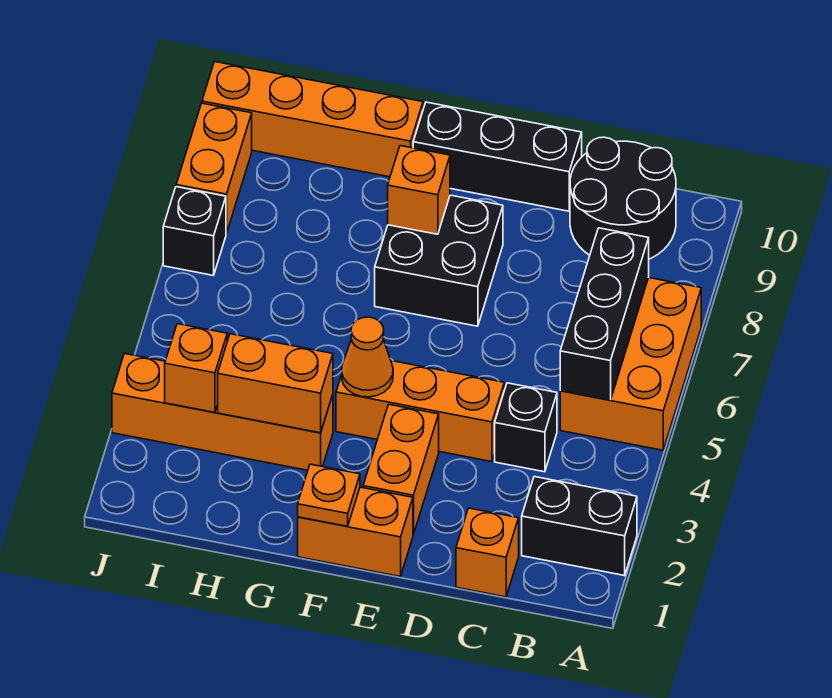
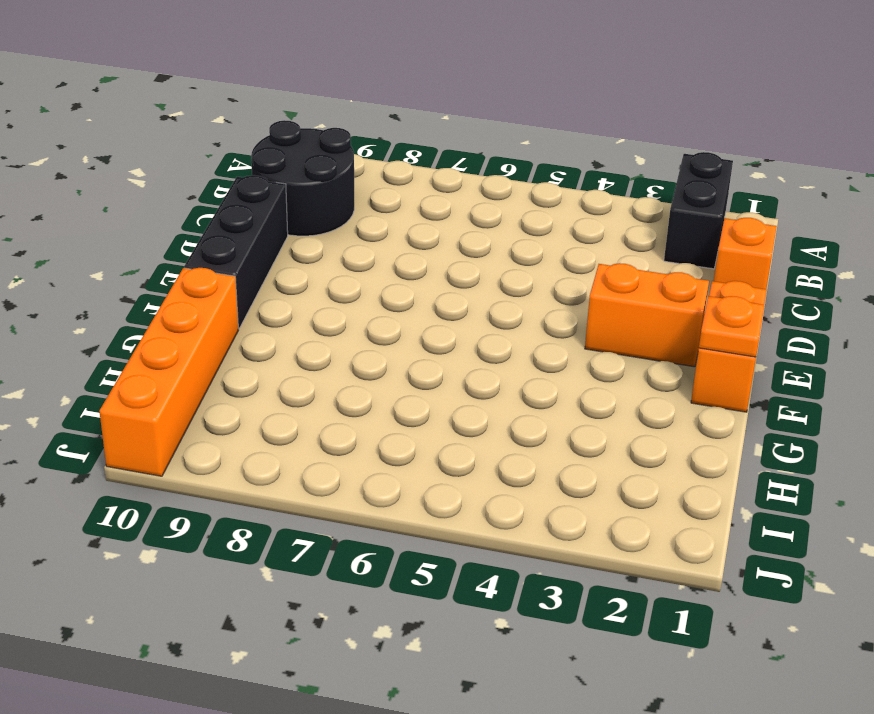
none -> orange brick A5:B7 level 1
none -> black brick C4 level 1
none -> orange brick D4:F4 level 1

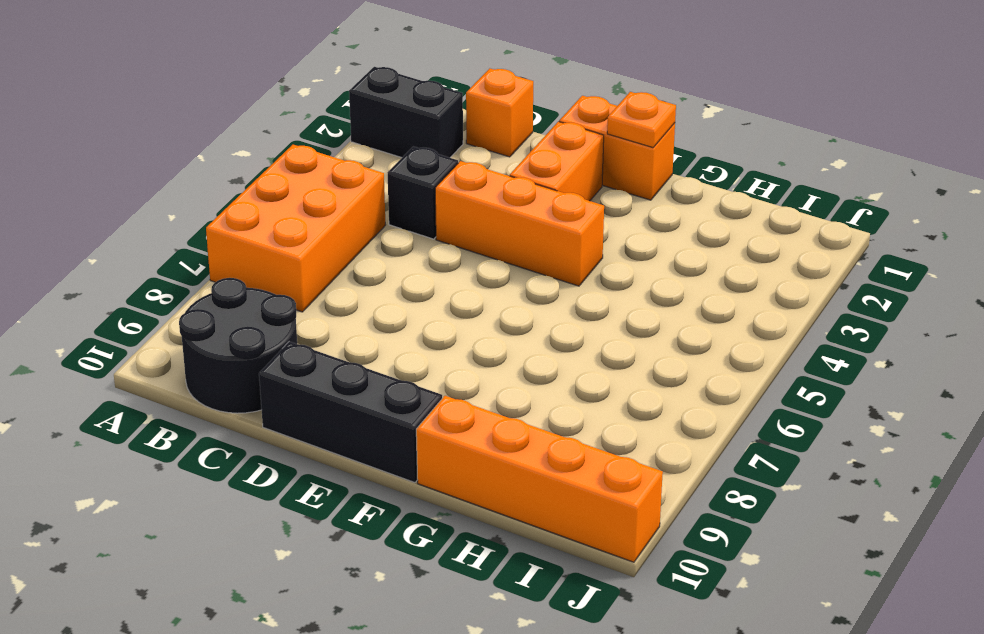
none -> black brick E7:F8 level 1
none -> orange brick G3:J3 level 1
none -> black brick J7 level 1

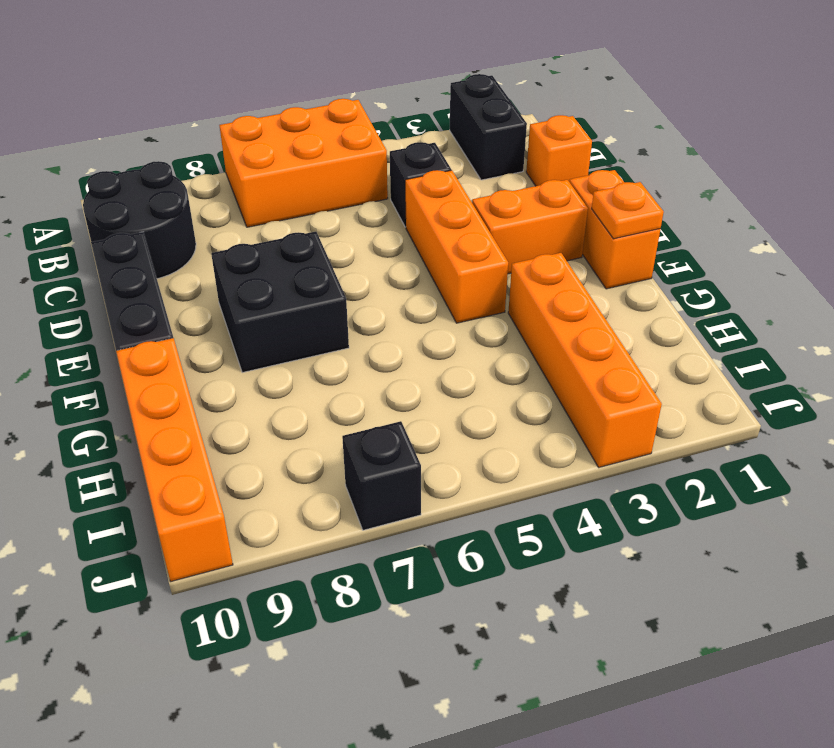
none -> orange brick J8:J9 level 1
none -> black brick B5:B7 level 2
none -> orange cone F4 level 2

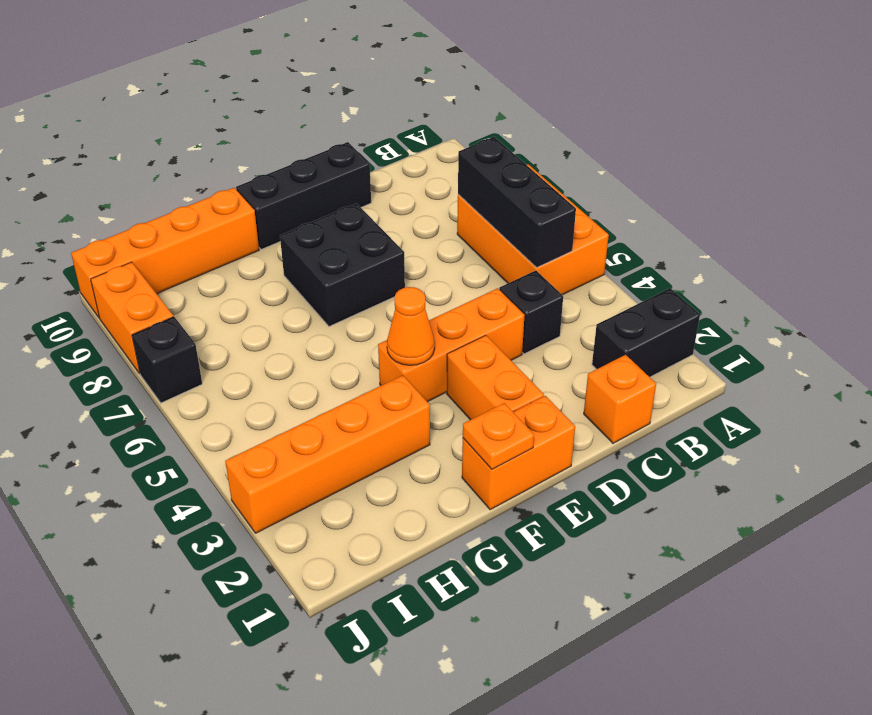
none -> black round brick B9:C10 level 1
none -> orange brick F8 level 2
none -> orange brick G3:H3 level 2

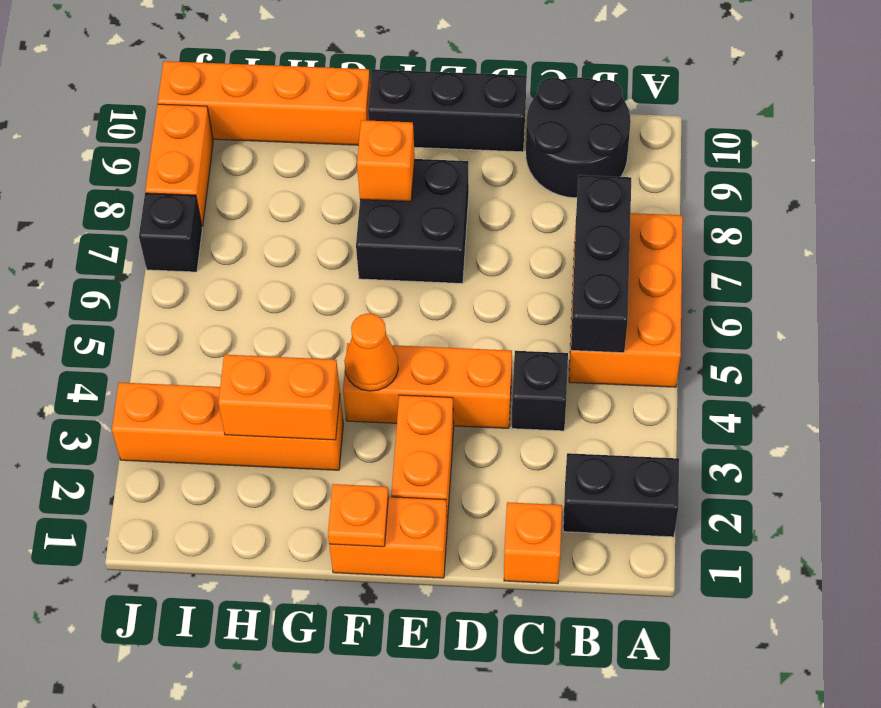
none -> orange brick I3 level 2

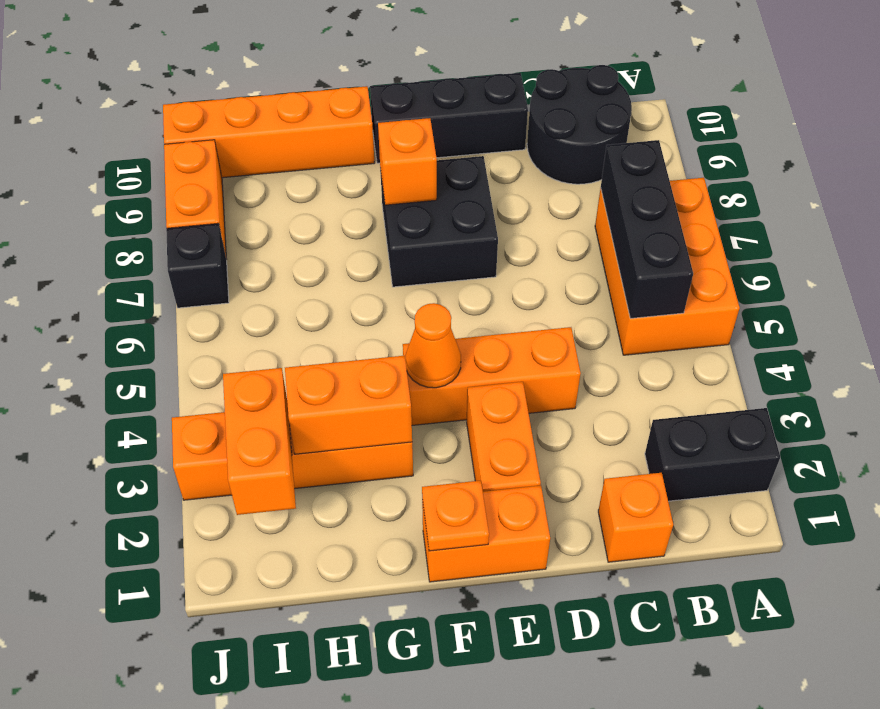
orange brick I2:I3 level 2 -> orange brick I3 level 2
none -> black brick C4 level 1

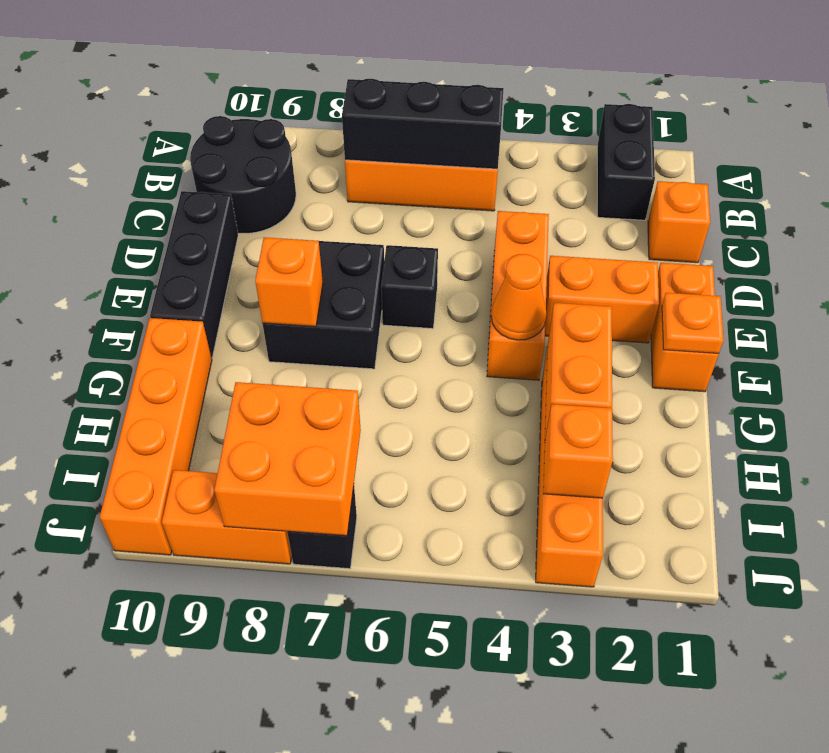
black brick E6 level 1 -> black brick C4 level 1
orange brick I7:J8 level 2 -> none

